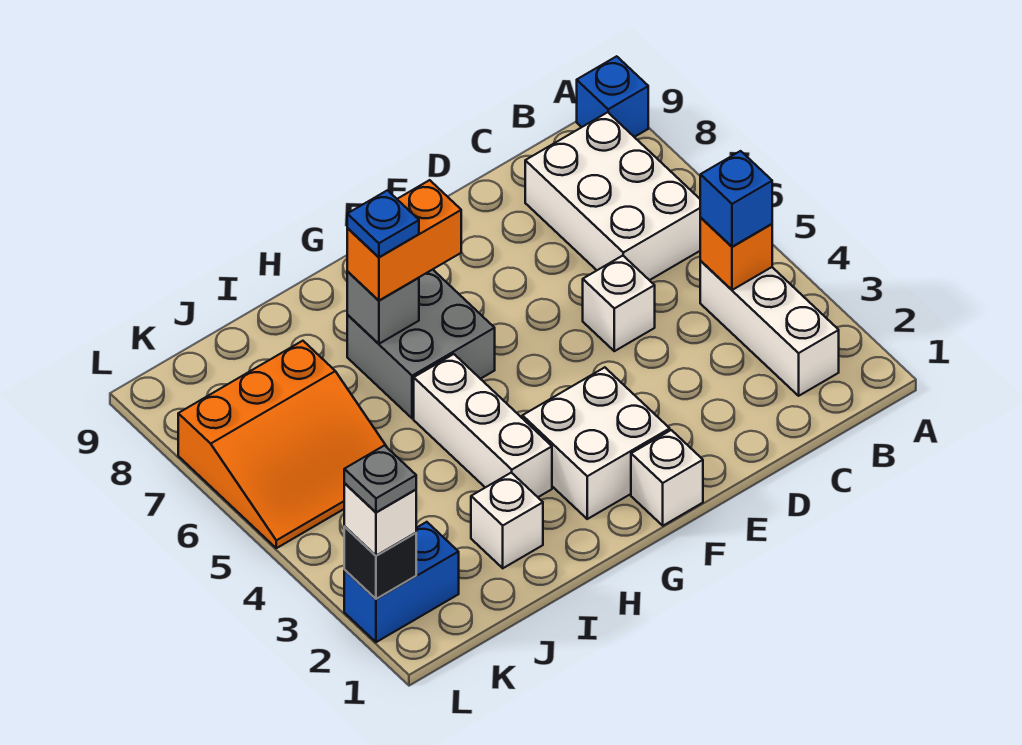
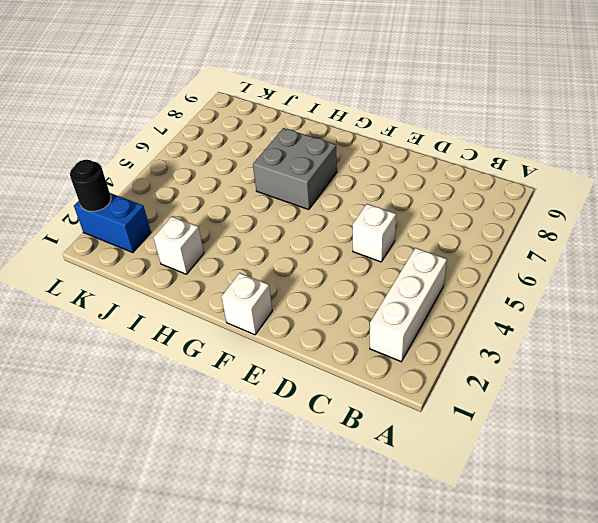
black round brick L2 level 2 -> black brick L2 level 2
none -> blue brick A9 level 1
none -> white brick B6:C8 level 1
none -> white brick F2:G3 level 1

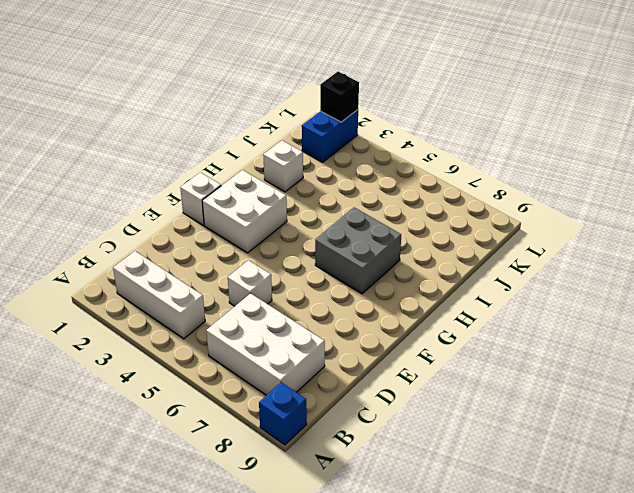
none -> white brick H3:H5 level 1
none -> orange slope J5:L7 level 1 top 7
none -> orange brick B4 level 2

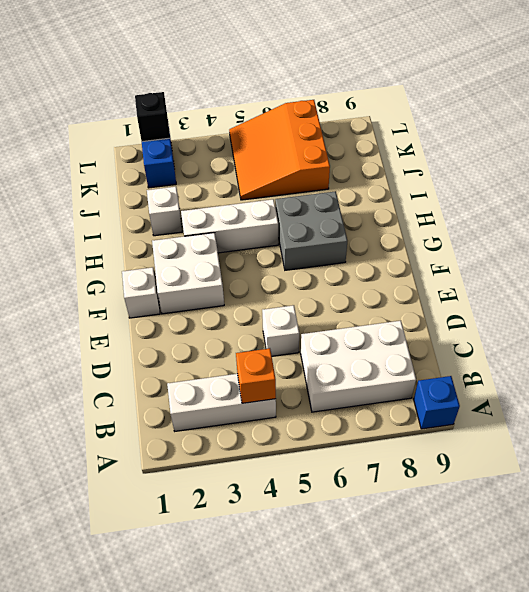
none -> grey brick H7 level 2
none -> blue brick B4 level 3
none -> orange brick G7:H7 level 3

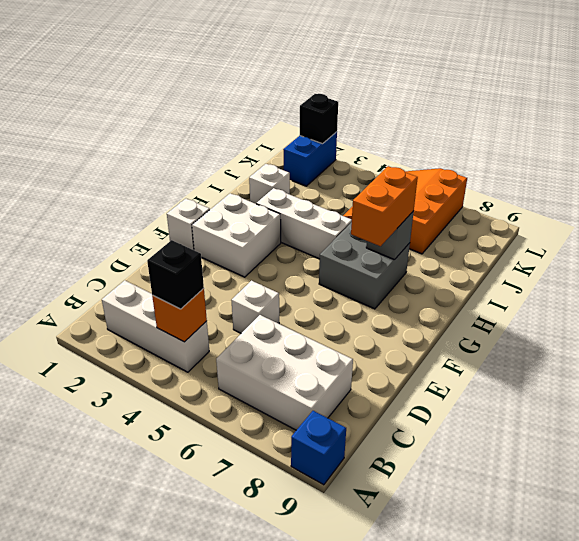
black brick B4 level 3 -> blue brick B4 level 3
none -> white brick L2 level 3
none -> blue plate H7 level 4
none -> grey plate L2 level 4

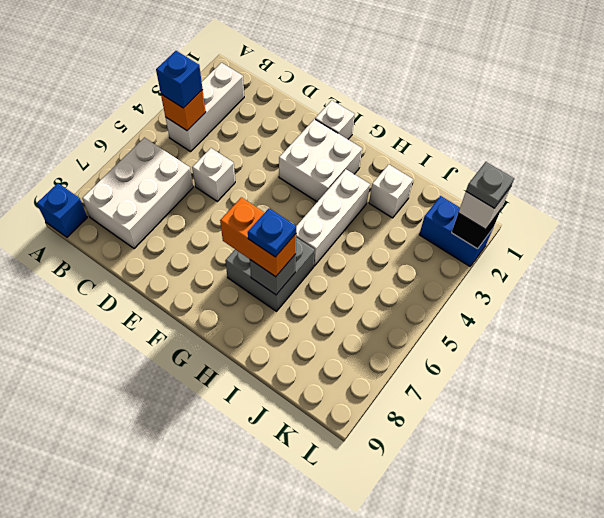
none -> orange slope J5:L7 level 1 top 7

